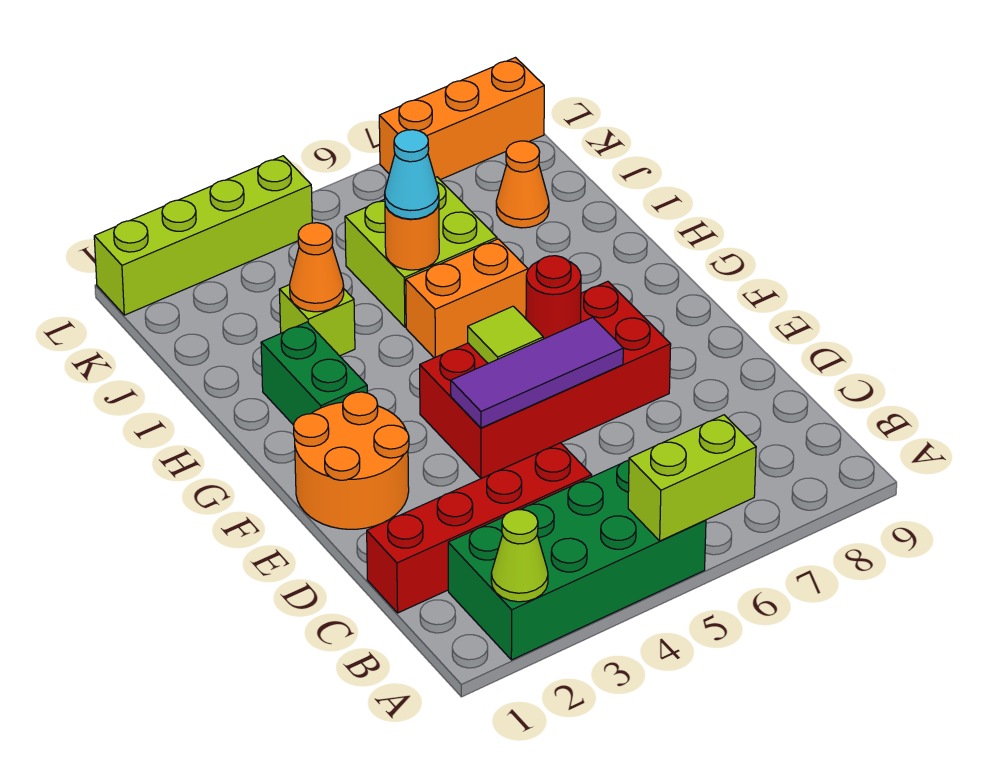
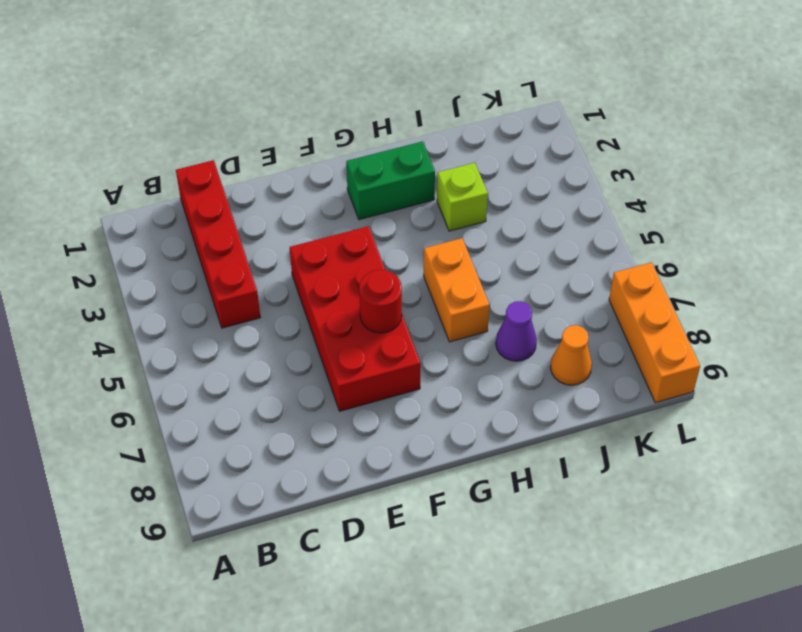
purple cone I7 level 1 -> none
none -> green brick A2:B5 level 1
none -> orange round brick E1:F2 level 1
none -> lime brick I5:J6 level 1

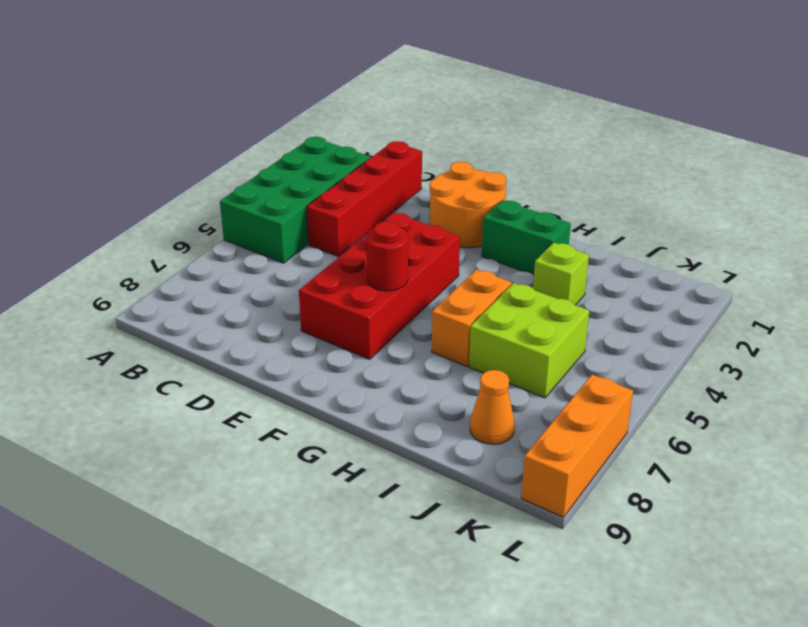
none -> lime brick L1:L4 level 1
none -> lime cone A2 level 2
none -> lime brick A5:A6 level 2

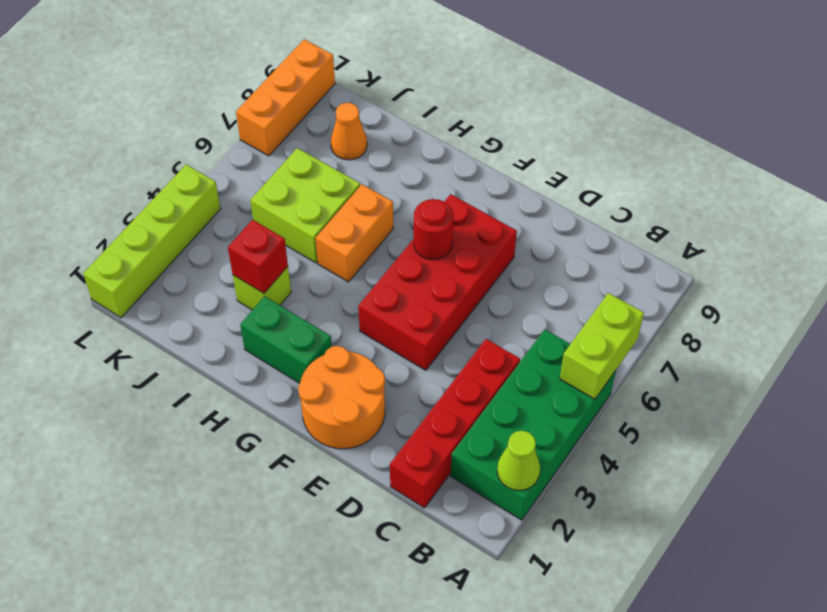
red brick I3 level 2 -> orange cone I3 level 2
none -> purple tile E4:E6 level 2
none -> lime tile F5 level 2
none -> orange round brick I5 level 2

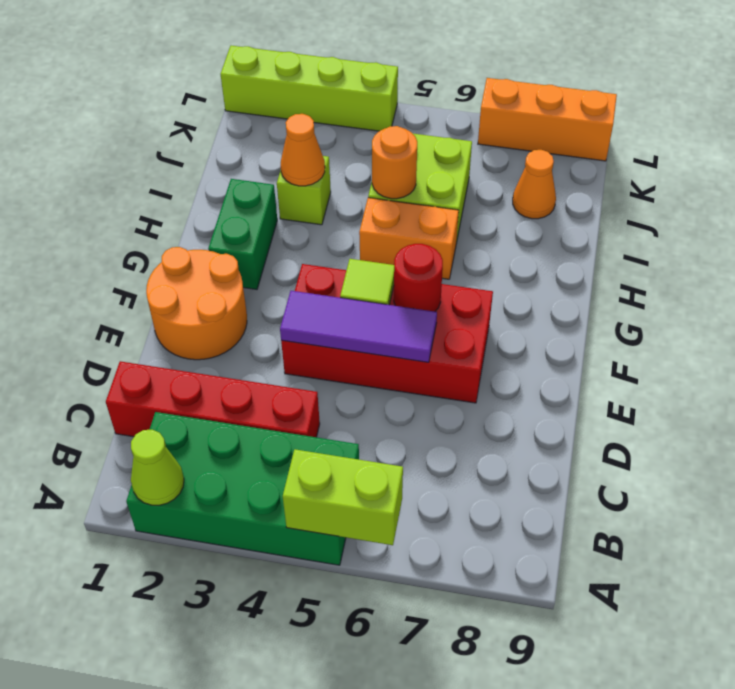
none -> cyan cone I5 level 3

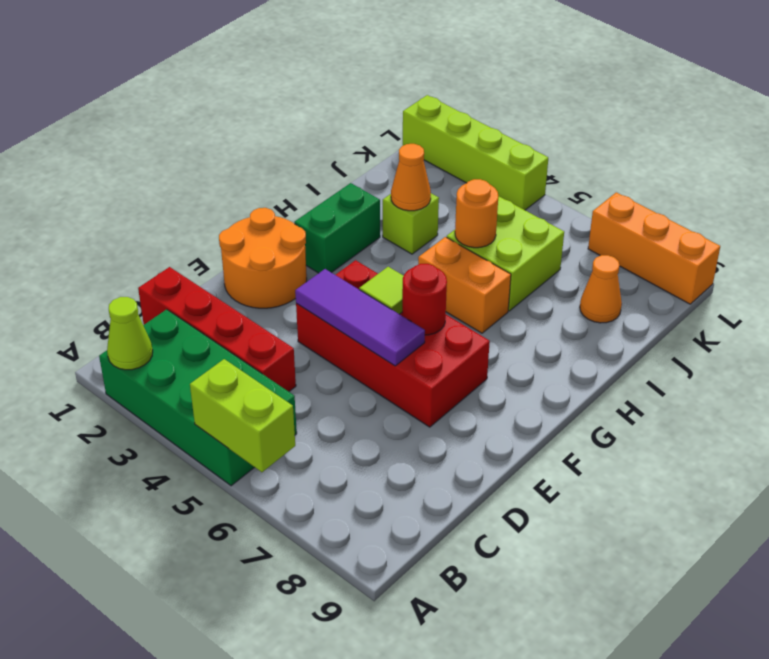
none -> cyan cone I5 level 3

